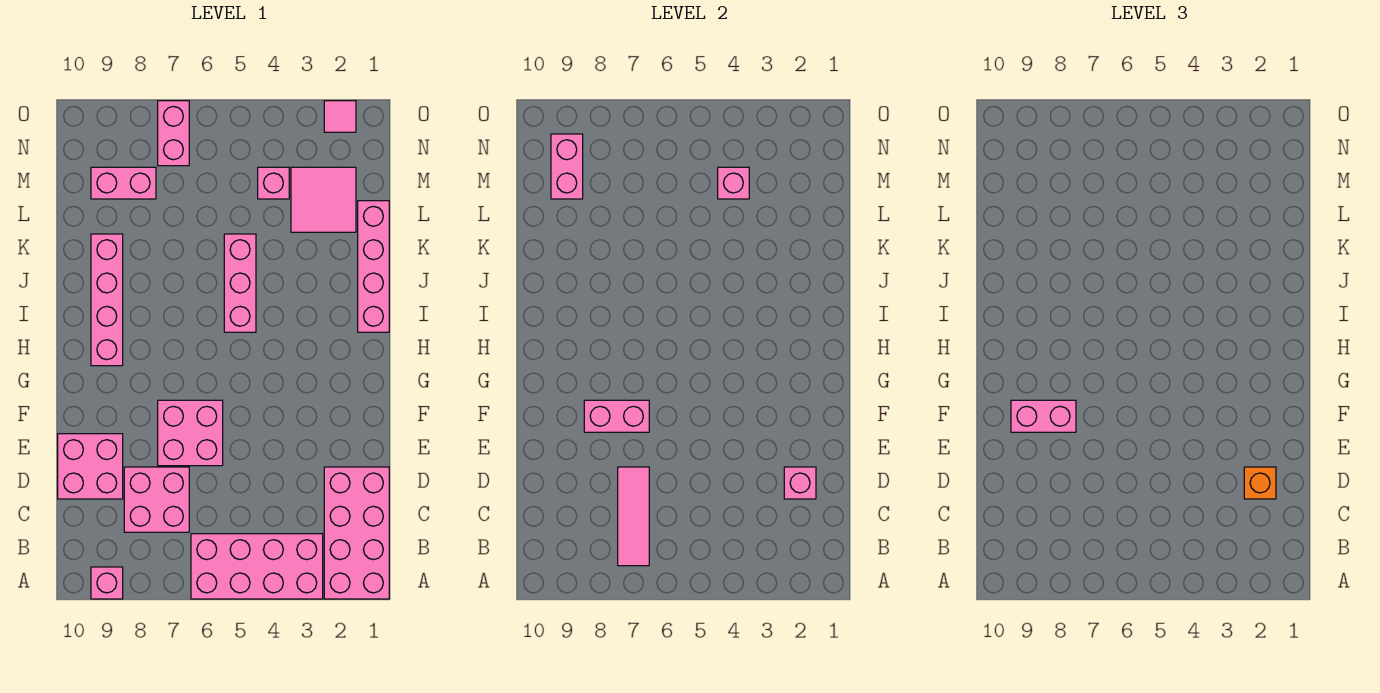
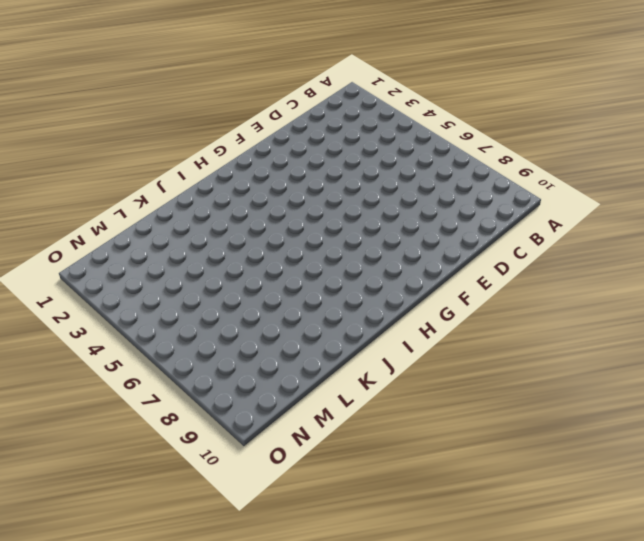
none -> pink brick A1:D2 level 1
none -> pink brick A3:B6 level 1
none -> pink brick A9 level 1

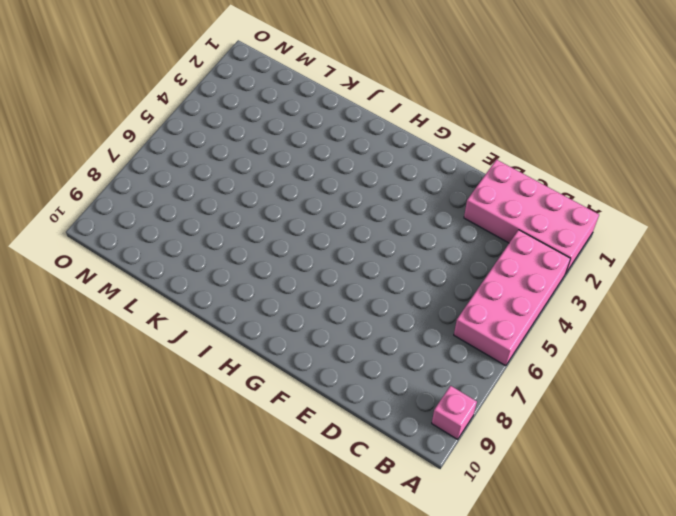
none -> pink brick C7:D8 level 1
none -> pink brick D9:E10 level 1
none -> pink brick E6:F7 level 1

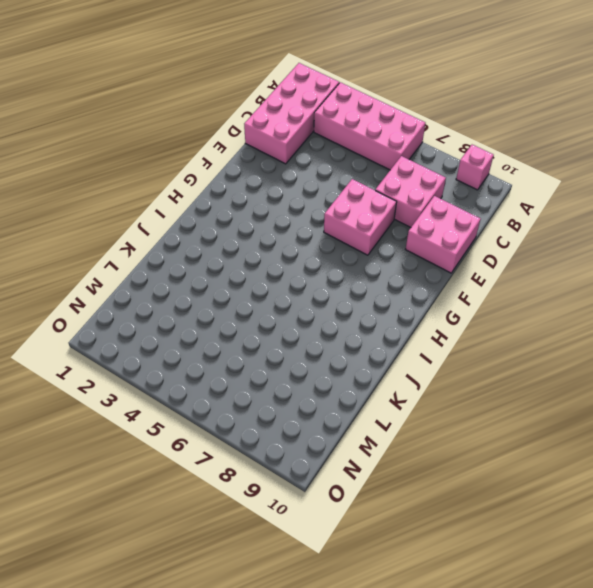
none -> pink brick H9:K9 level 1
none -> pink brick I1:L1 level 1
none -> pink brick I5:K5 level 1

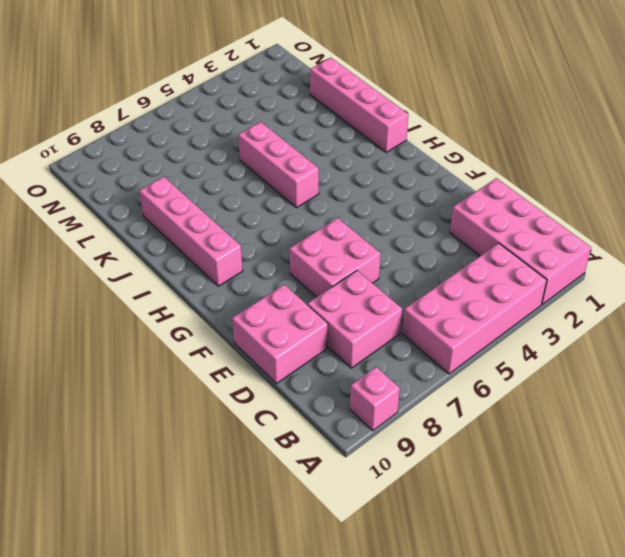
none -> pink tile L2:M3 level 1
none -> pink brick M4 level 1
none -> pink brick M8:M9 level 1

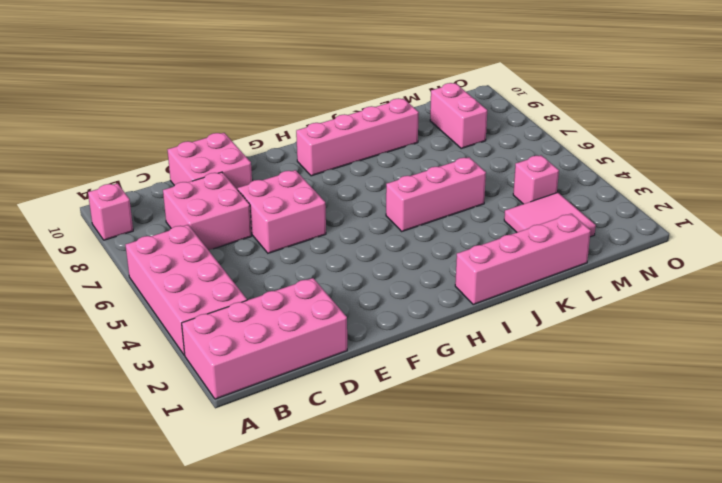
none -> pink brick N7:O7 level 1
none -> pink tile O2 level 1
none -> pink tile B7:D7 level 2

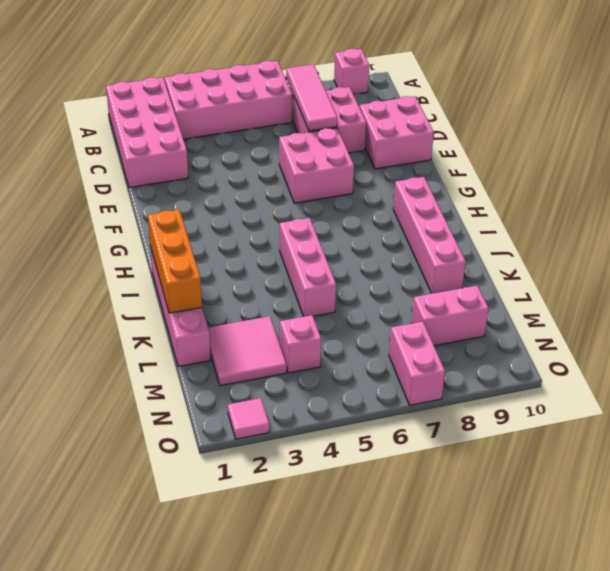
orange brick I1:K1 level 2 -> none
none -> pink brick D2 level 2
none -> pink brick F7:F8 level 2
none -> pink brick M4 level 2

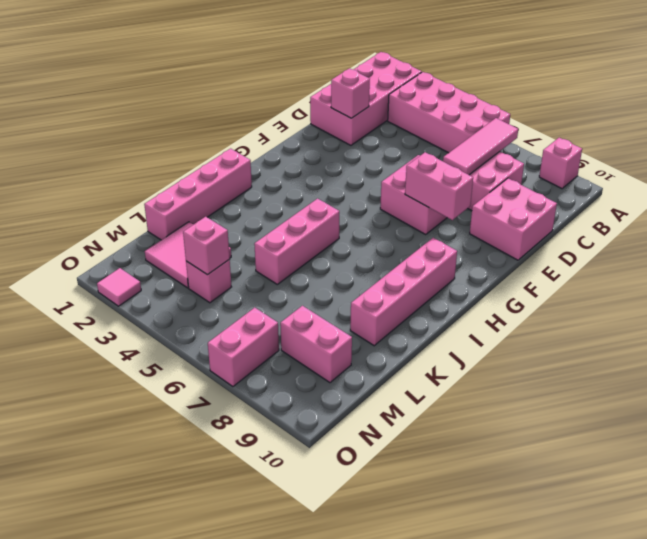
none -> pink brick M9:N9 level 2
none -> orange brick D2 level 3
none -> pink brick F8:F9 level 3

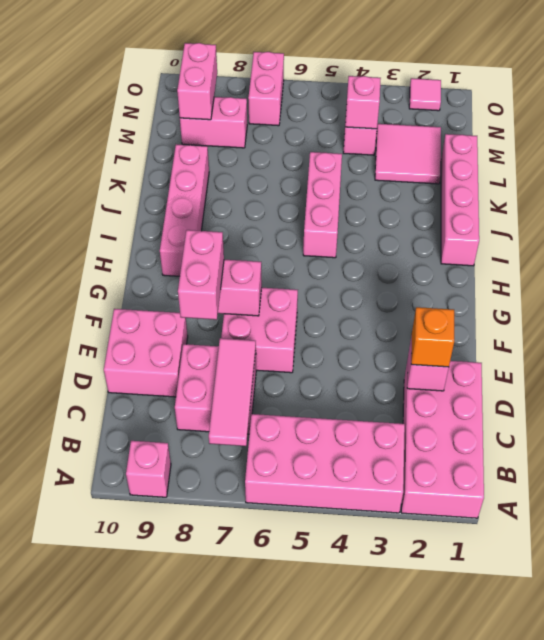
pink brick E8:F8 level 3 -> pink brick F8:F9 level 3

